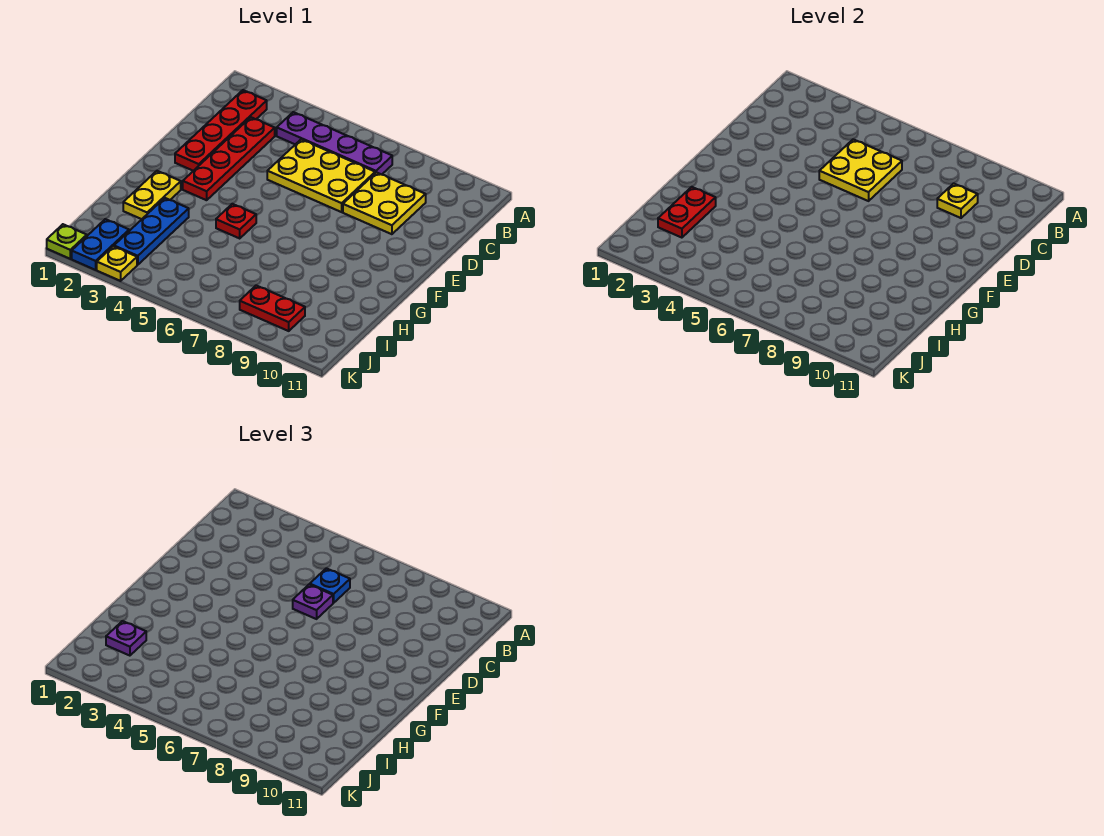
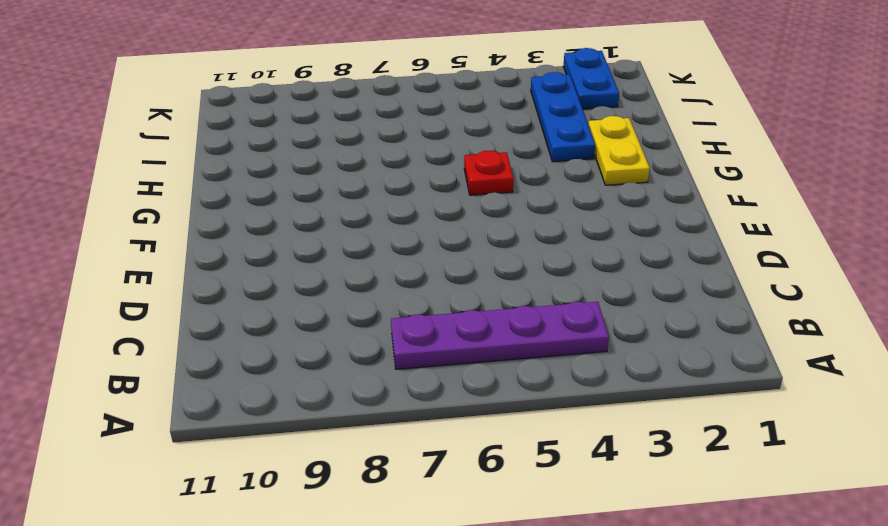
none -> red plate B2:E2 level 1
none -> red plate C3:F3 level 1
none -> yellow plate C5:D7 level 1

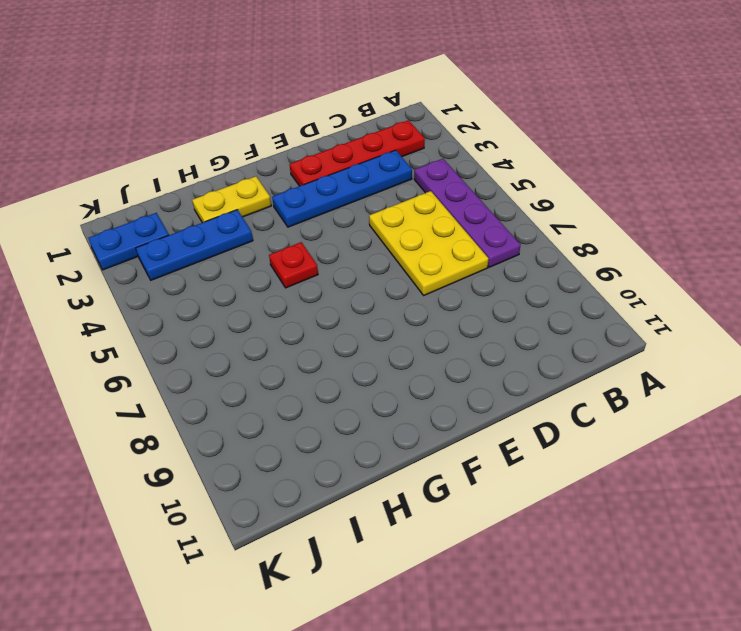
blue plate C3:F3 level 1 -> red plate C3:F3 level 1
none -> yellow plate C8:D9 level 1
none -> red plate J8:J9 level 1
none -> lime plate K1 level 1

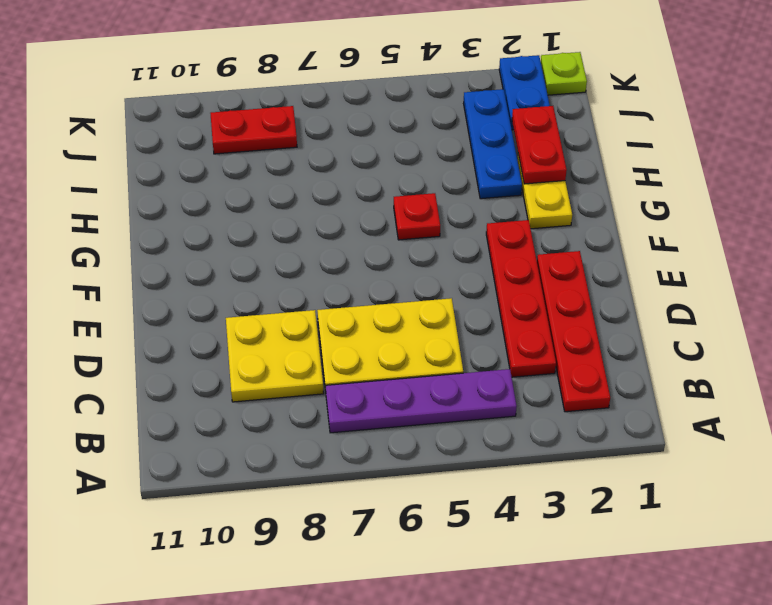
none -> yellow plate K3 level 1
none -> yellow plate C5:D6 level 2
none -> yellow plate C9 level 2

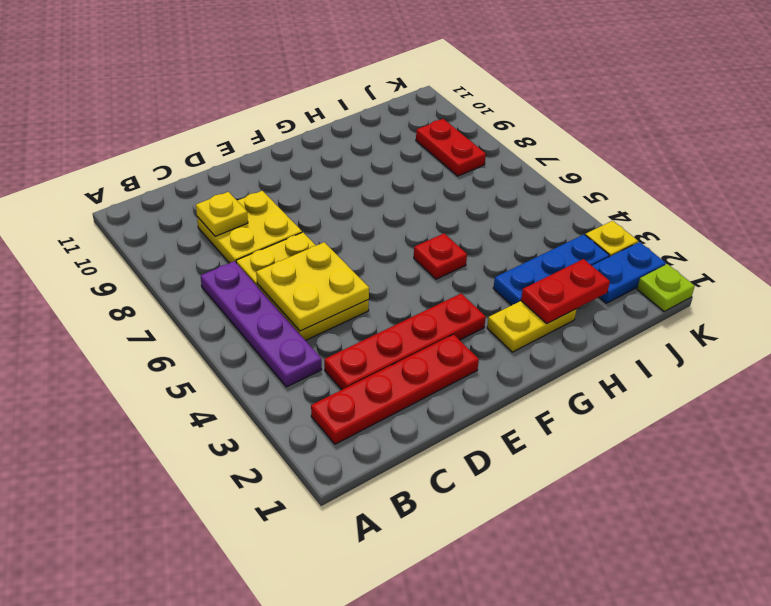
none -> blue plate C6 level 3
none -> purple plate D6 level 3
none -> purple plate I2 level 3

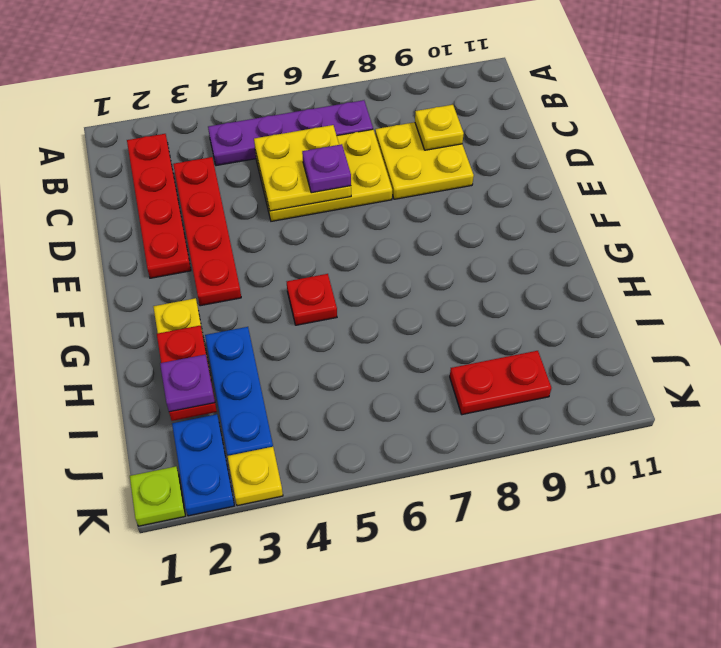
none -> blue plate C6 level 3

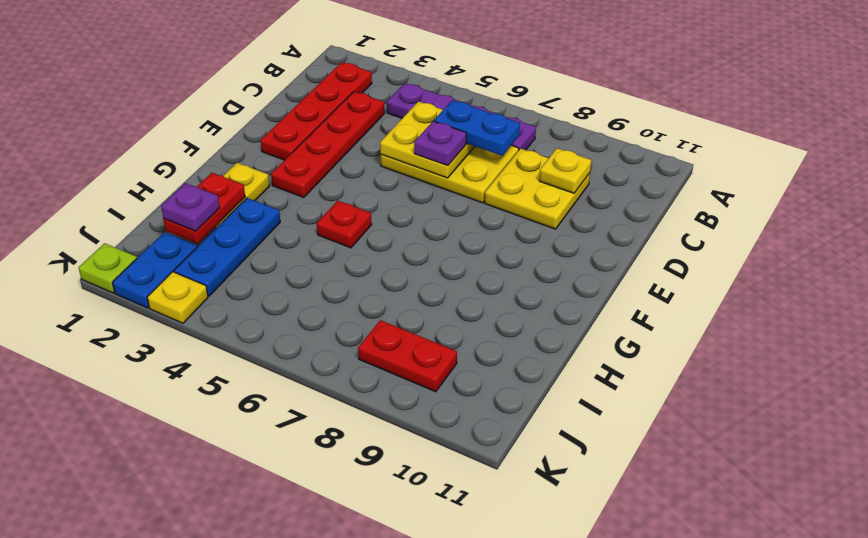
blue plate C6:C7 level 3 -> blue plate C6 level 3

